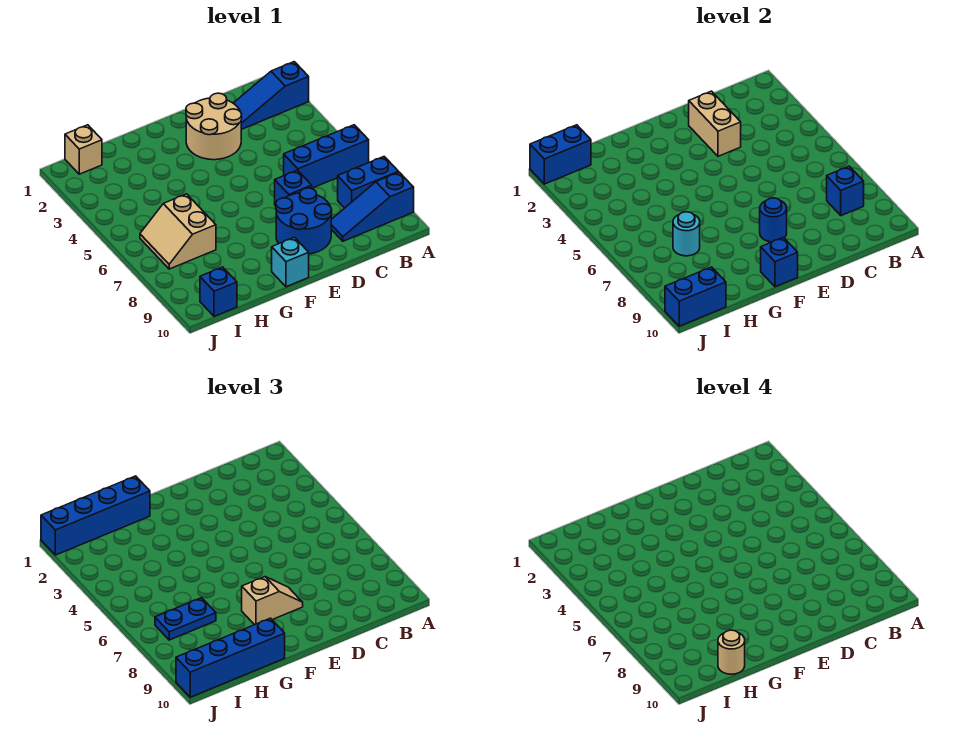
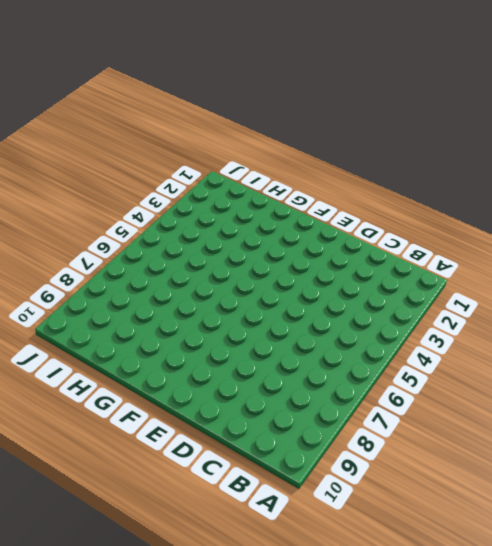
none -> blue slope A2:C2 level 1 top A
none -> blue brick A6:C6 level 1
none -> blue brick A8:B8 level 1

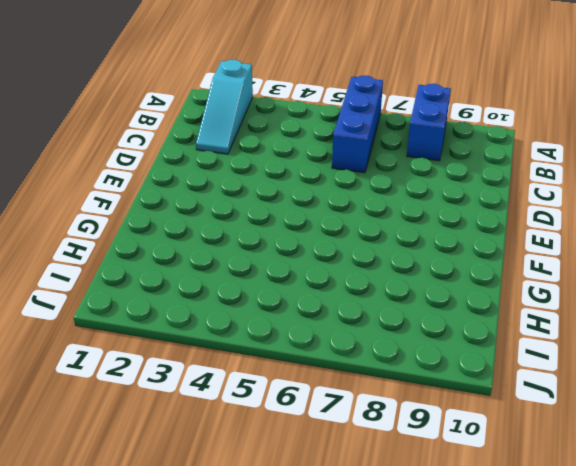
cyan slope A2:C2 level 1 top A -> blue slope A2:C2 level 1 top A
none -> blue slope A9:C9 level 1 top A
none -> tan round brick D2:E3 level 1
none -> blue brick D7 level 1

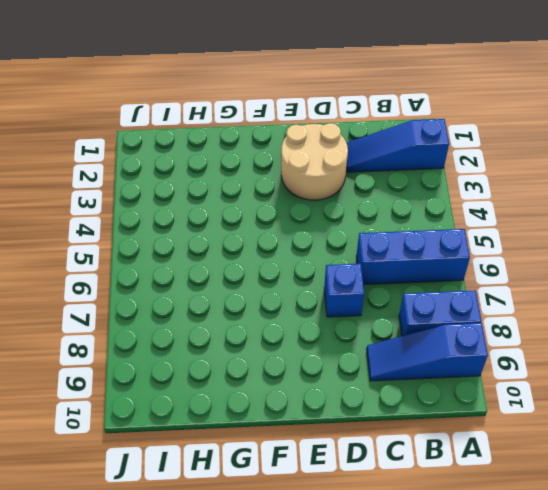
none -> blue round brick D8:E9 level 1
none -> cyan brick F10 level 1
none -> tan slope H6:I7 level 1 top H

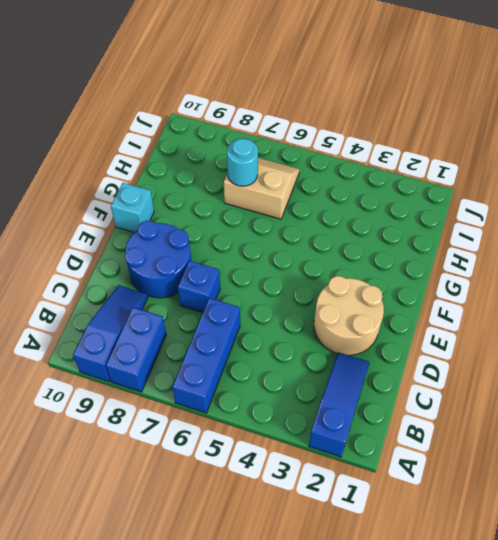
none -> tan brick I1 level 1
none -> blue brick I10 level 1
none -> blue brick B8 level 2

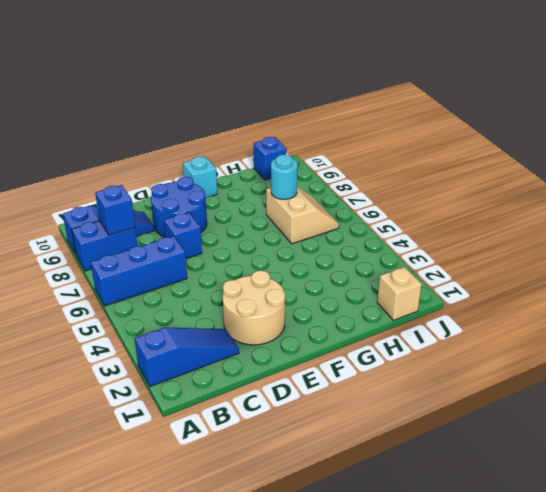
none -> tan brick D2:D3 level 2
none -> blue round brick E8 level 2
none -> blue brick F10 level 2

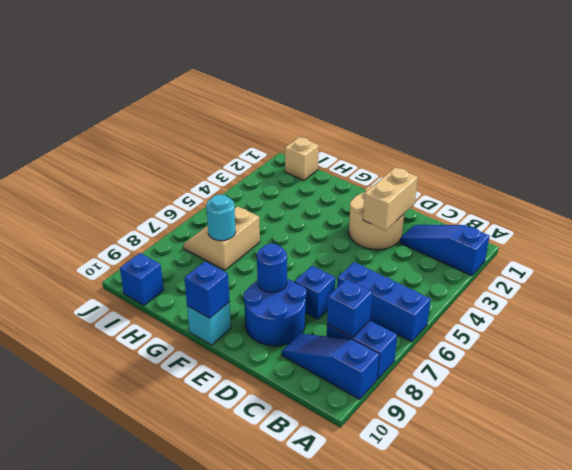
none -> blue brick I1:J1 level 2
none -> blue brick I10:J10 level 2
none -> tan slope E8:F8 level 3 top F

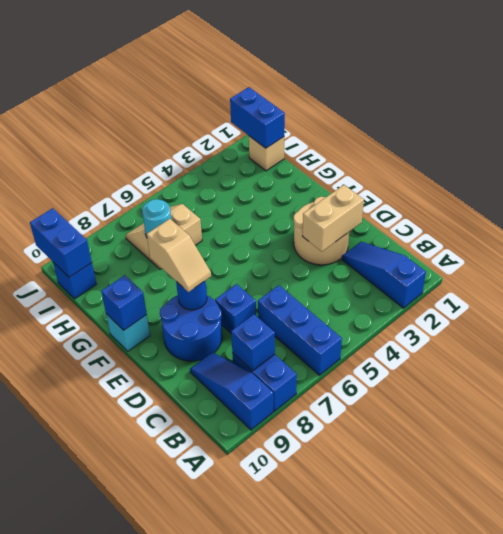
none -> blue brick G1:J1 level 3
none -> blue brick G10:J10 level 3
none -> blue plate H7:I7 level 3

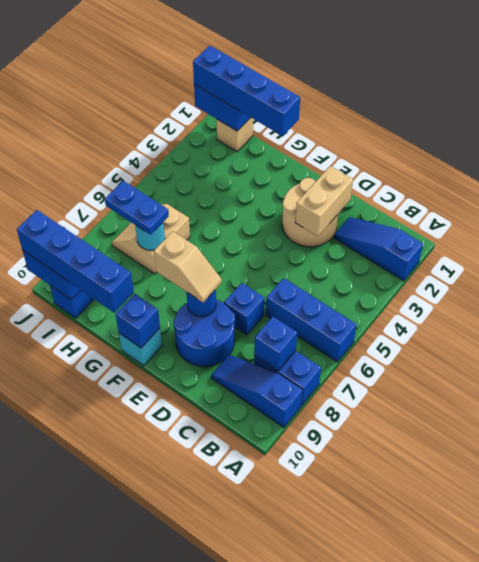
none -> tan round brick H10 level 4

